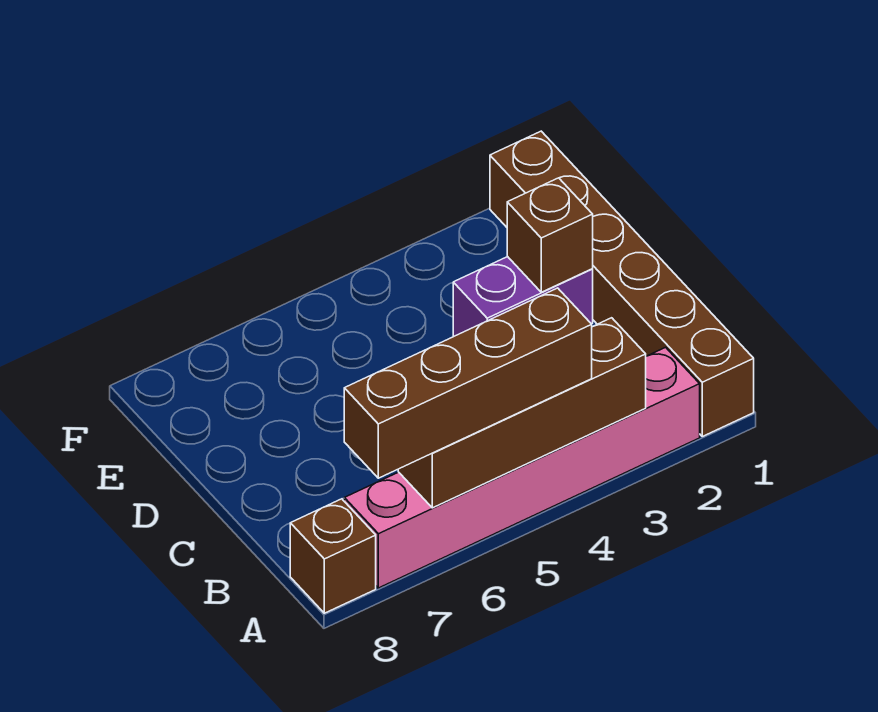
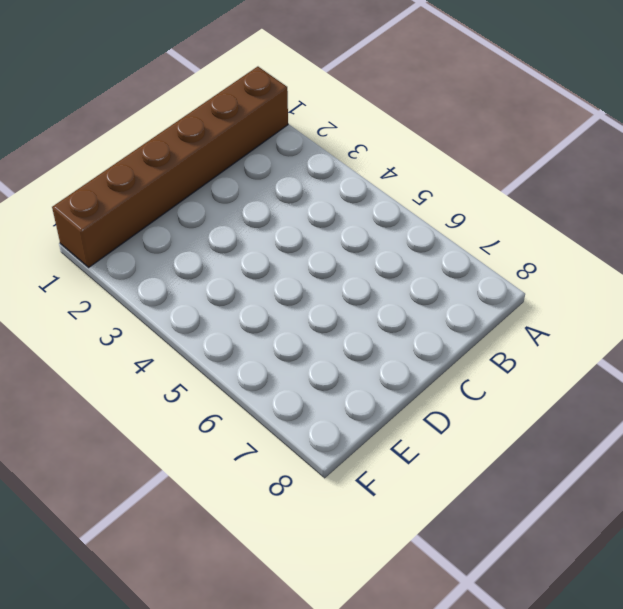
none -> pink brick A2:A7 level 1
none -> brown brick A8 level 1

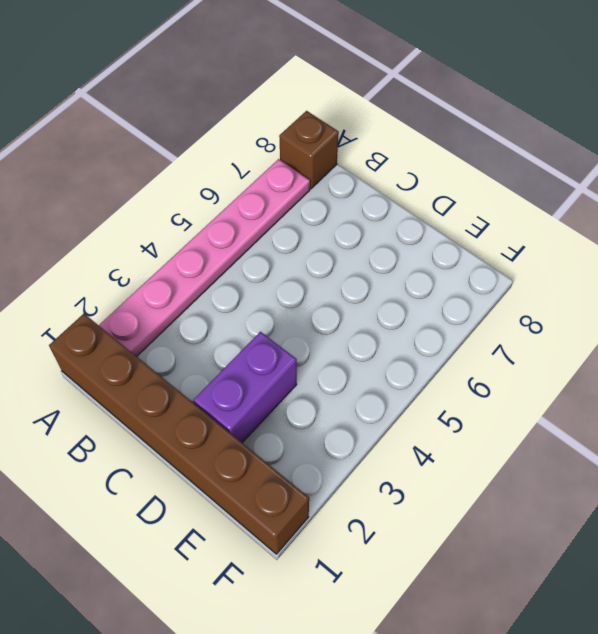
pink plate A2:A7 level 1 -> pink brick A2:A7 level 1
none -> brown brick A3:A6 level 2
none -> brown brick D2 level 2

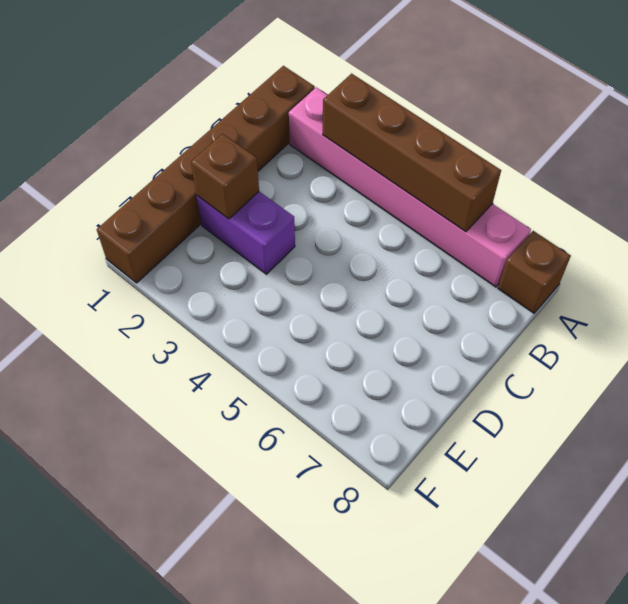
none -> brown brick A4:A7 level 3

